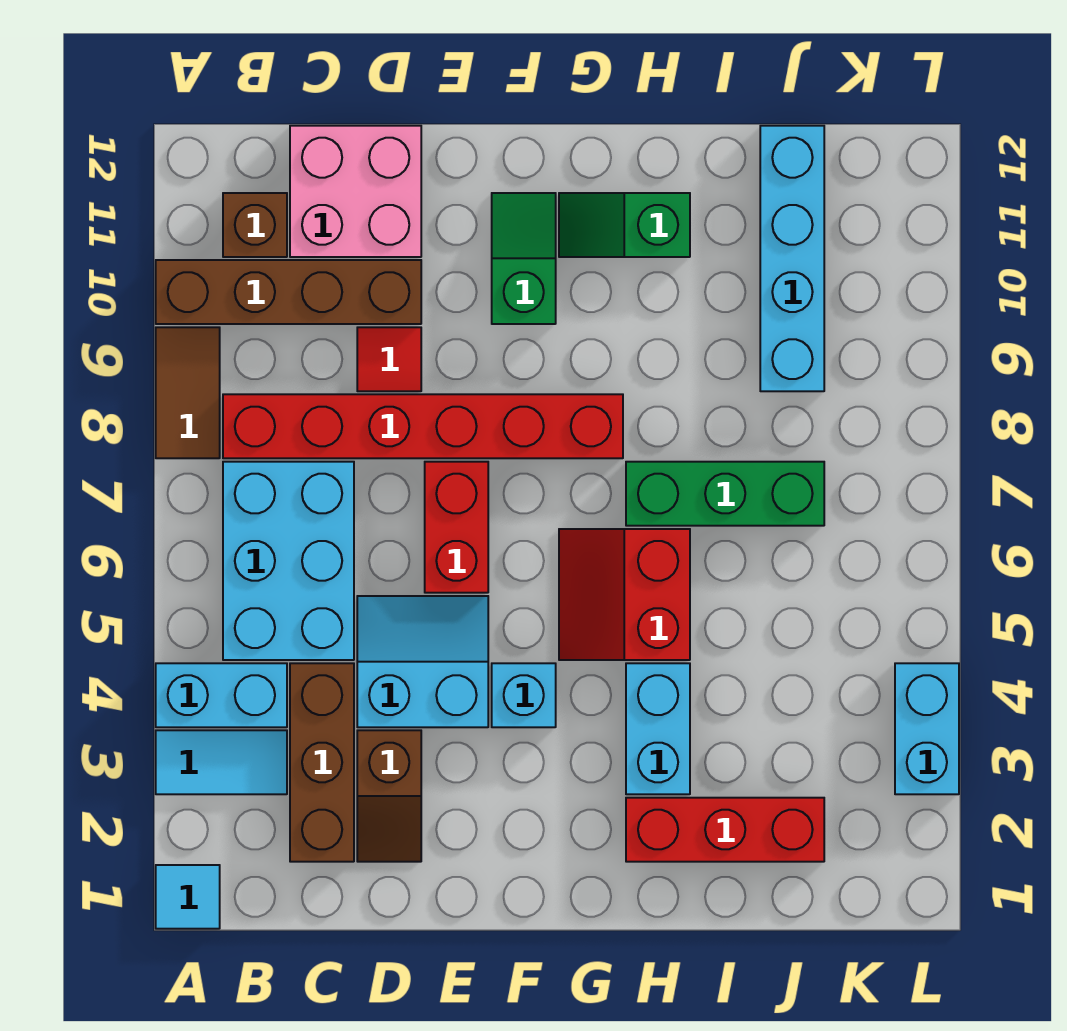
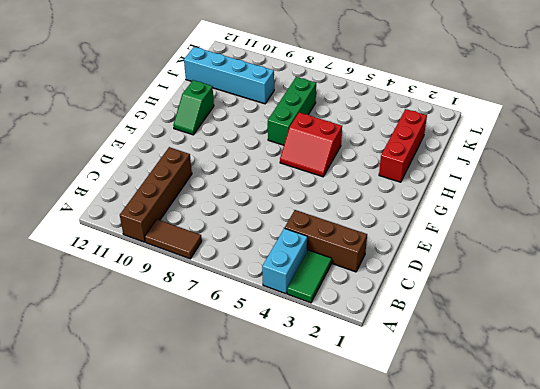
green tile A3:B3 level 1 -> cyan tile A3:B3 level 1
none -> cyan tile A1 level 1
none -> cyan brick B5:C7 level 1
none -> red brick B8:G8 level 1

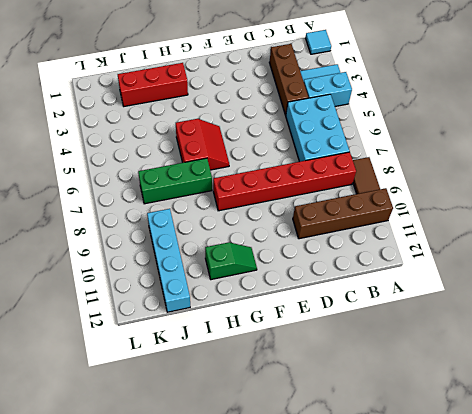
none -> brown brick B11 level 1
none -> pink brick C11:D12 level 1
none -> brown slope D2:D3 level 1 top 3

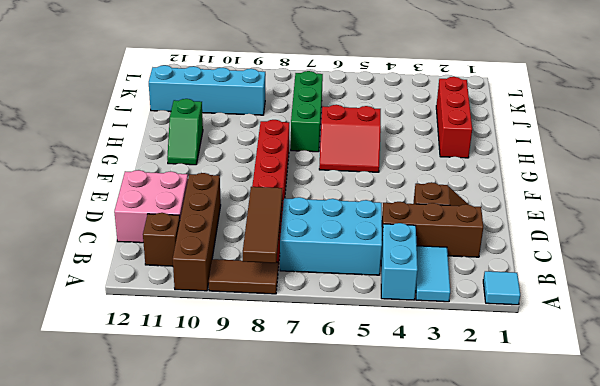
brown tile A8:C8 level 2 -> none
none -> cyan slope D4:E5 level 1 top 4
none -> red tile D9 level 1
none -> red brick E6:E7 level 1

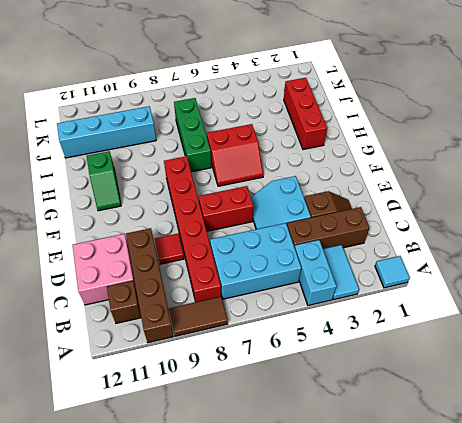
none -> cyan brick F4 level 1
none -> green slope F10:F11 level 1 top 10
none -> cyan brick H3:H4 level 1

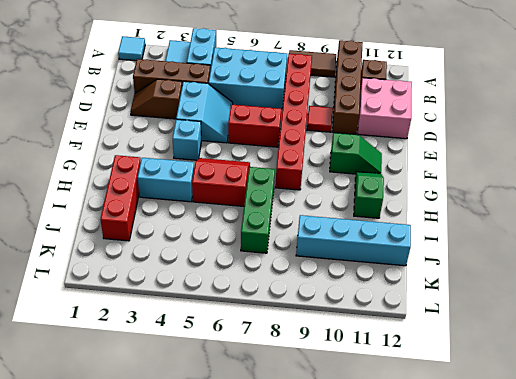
none -> cyan brick L3:L4 level 1

